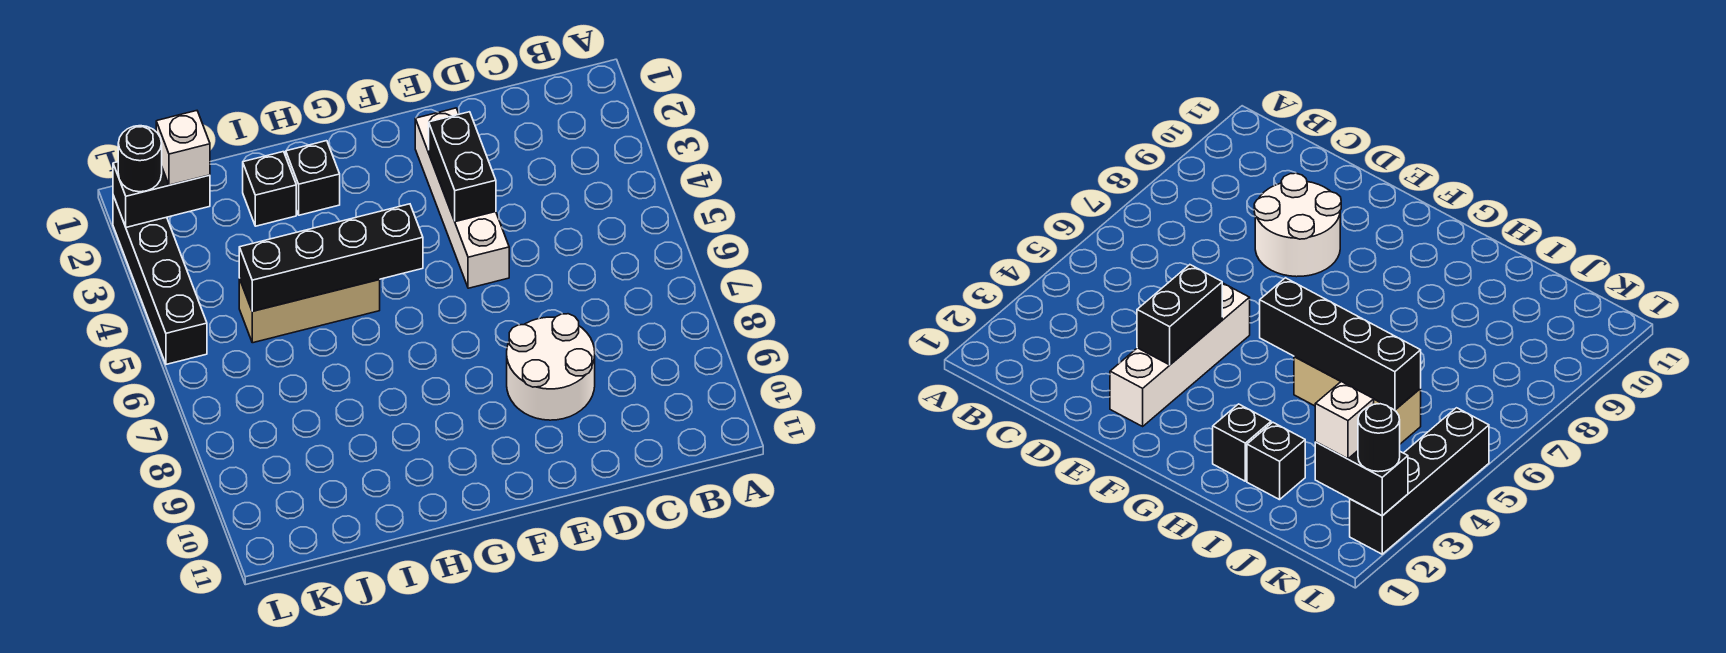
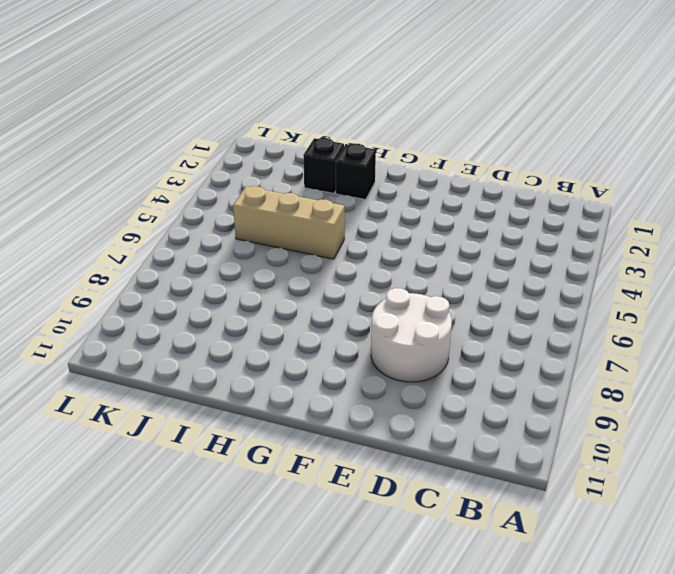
none -> white brick E2:E5 level 1
none -> black brick L2:L5 level 1

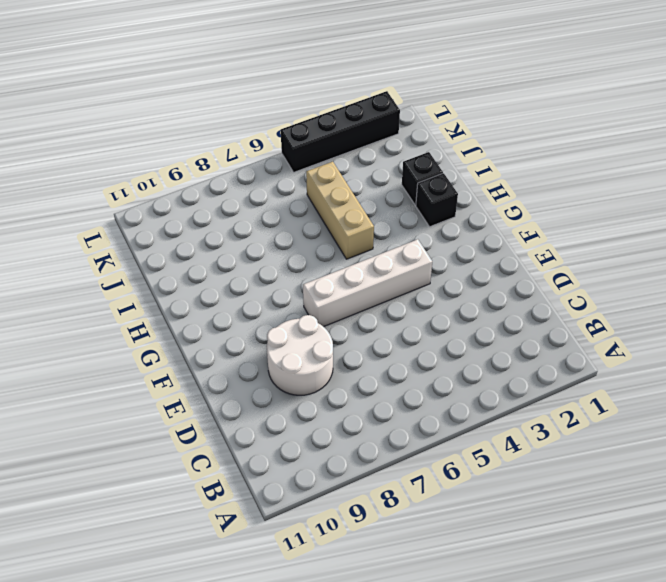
white brick F4:F7 level 1 -> white brick E2:E5 level 1
none -> black brick E3:E4 level 2
none -> black brick G5:J5 level 2

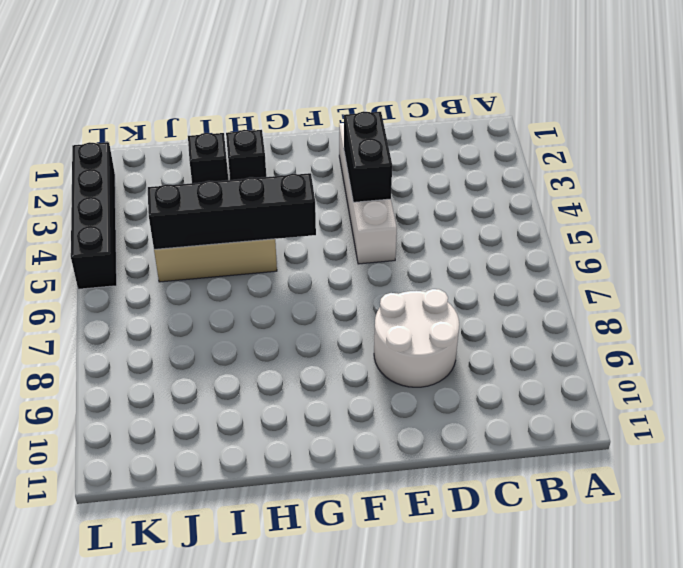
none -> black brick K2:L2 level 2
none -> white brick K2 level 3

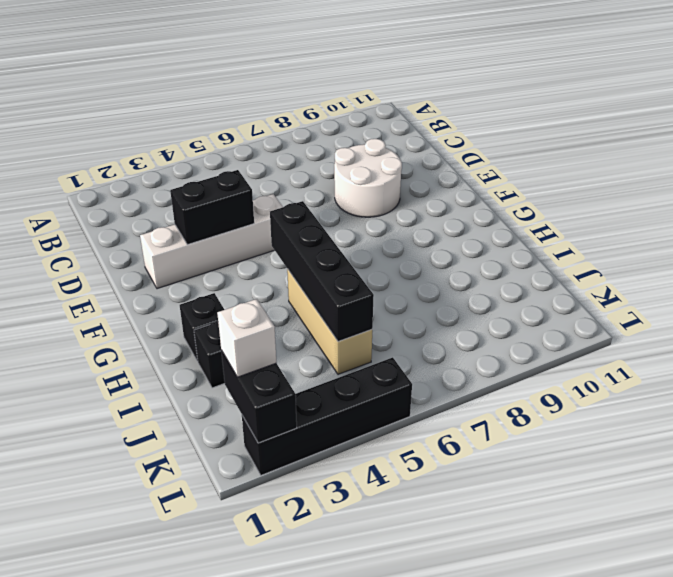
none -> black round brick L2 level 3

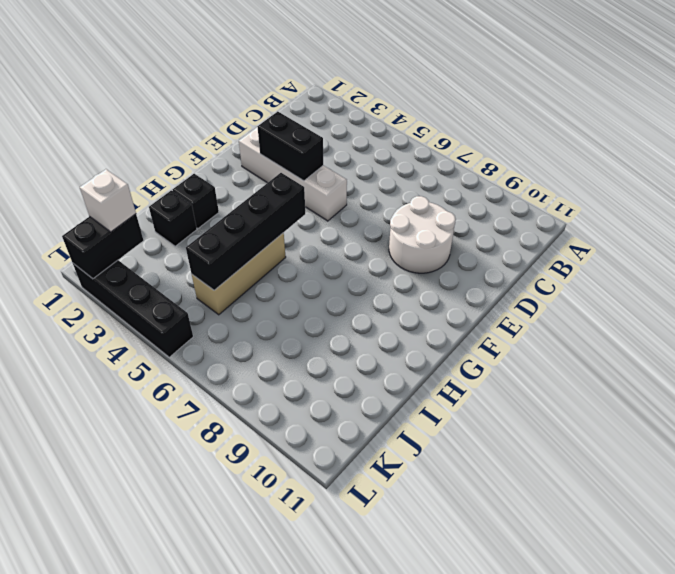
none -> black round brick L2 level 3

